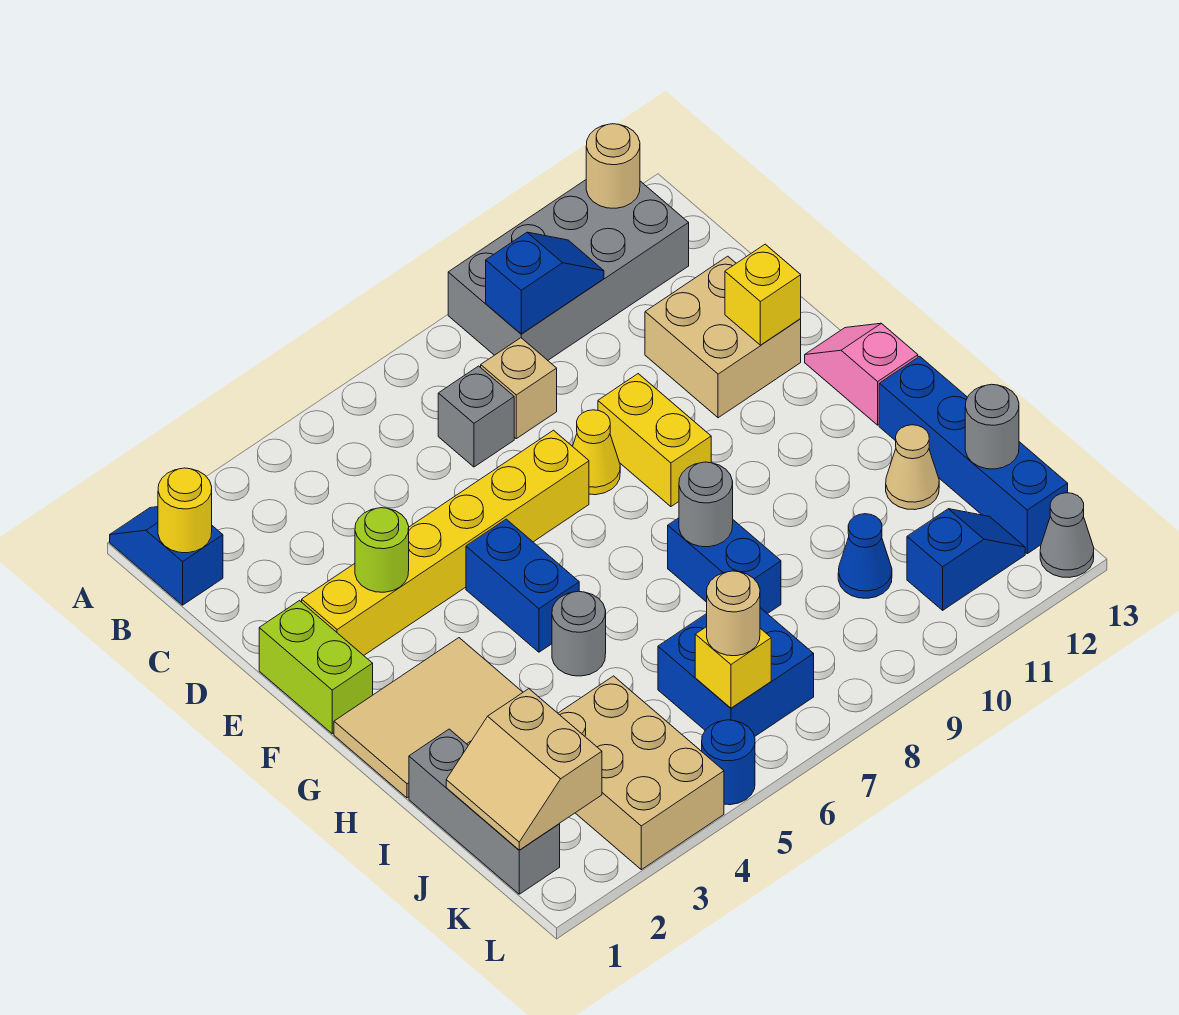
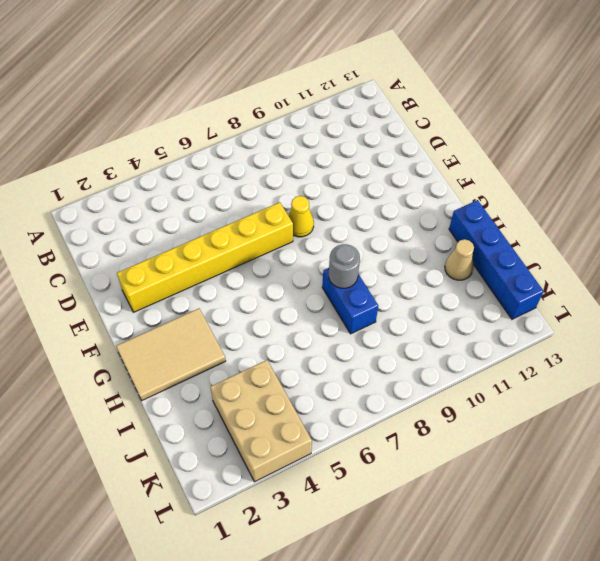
none -> blue slope A1:B1 level 1 top B
none -> grey brick A9:B12 level 1
none -> grey brick C7 level 1
none -> tan brick C8 level 1

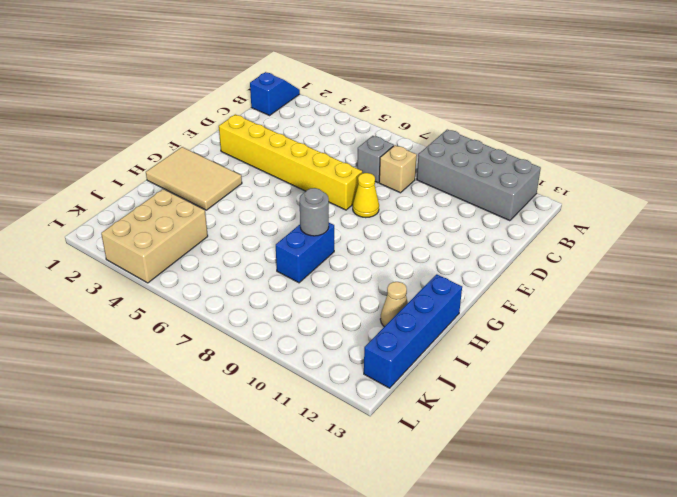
none -> tan brick D11:E12 level 1
none -> lime brick E1:F1 level 1
none -> yellow brick E9:F9 level 1
none -> blue brick F5:G5 level 1

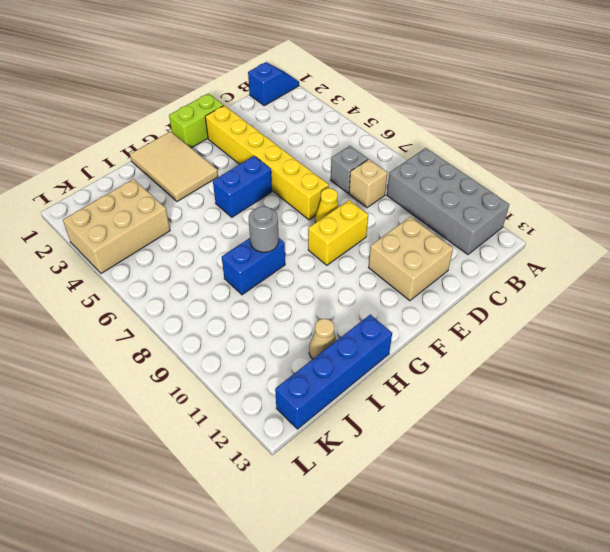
none -> pink slope F13:G13 level 1 top G
none -> grey round brick H5 level 1
none -> grey brick I1:K1 level 1
none -> blue brick J6:K7 level 1

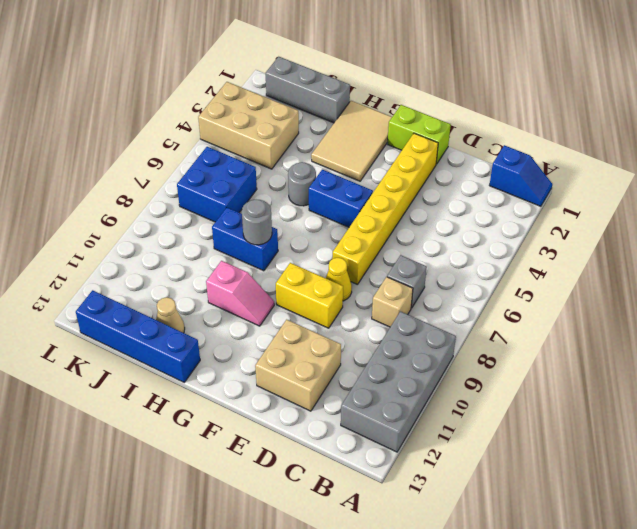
pink slope G10:H10 level 1 top H -> pink slope F13:G13 level 1 top G
none -> blue cone J10 level 1
none -> blue slope K11:K12 level 1 top 11
none -> blue round brick L5 level 1
none -> grey cone L13 level 1

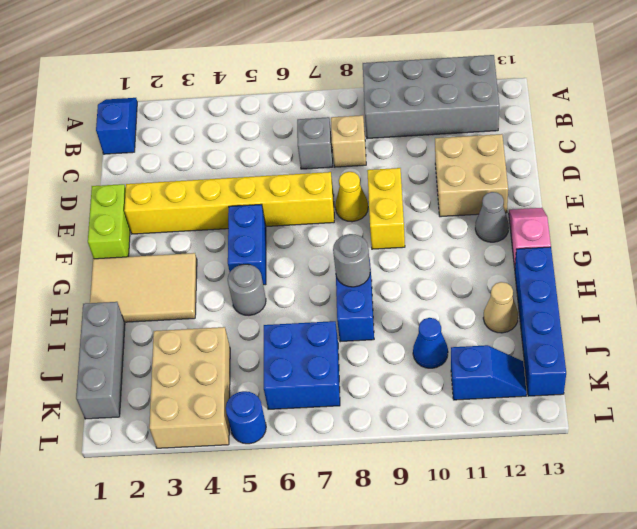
grey cone F12 level 1 -> grey cone L13 level 1
none -> tan round brick A12 level 2
none -> yellow round brick B1 level 2
none -> blue slope B9:B10 level 2 top 9
none -> lime round brick E3 level 2

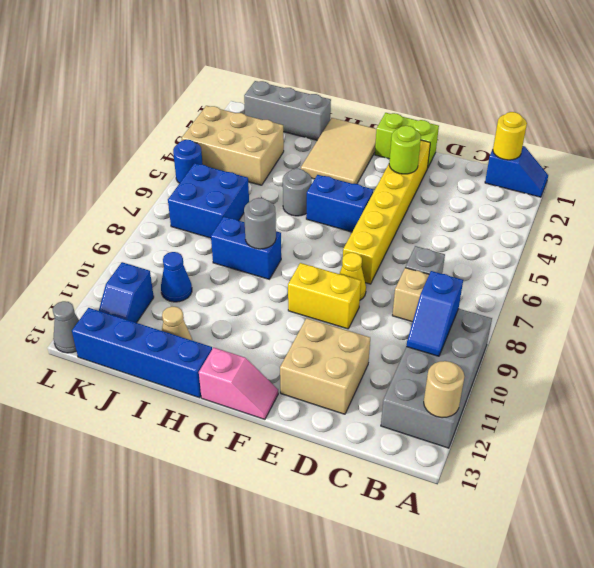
none -> yellow brick E12 level 2
none -> tan slope J1:K2 level 2 top 2
none -> grey round brick J13 level 2
none -> yellow brick K6 level 2

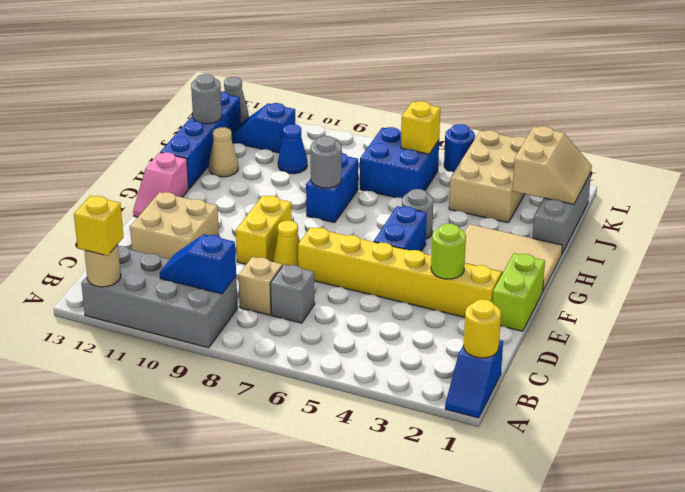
yellow brick A12 level 3 -> yellow brick E12 level 2
none -> tan round brick K6 level 3

